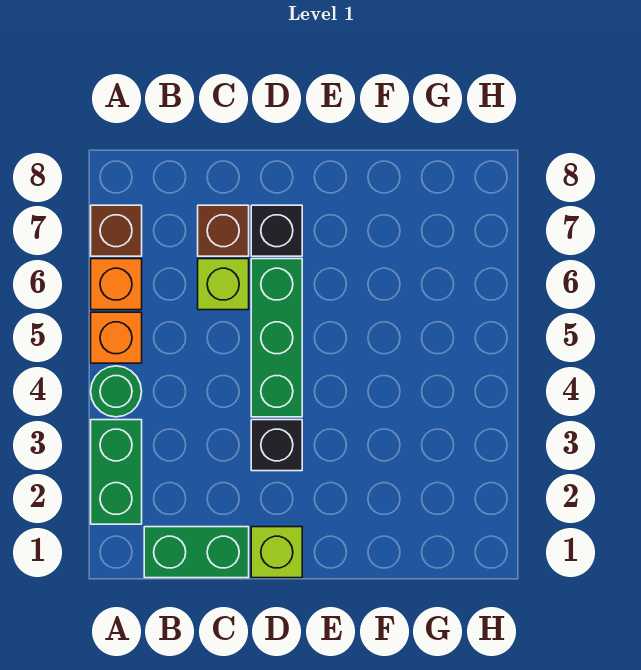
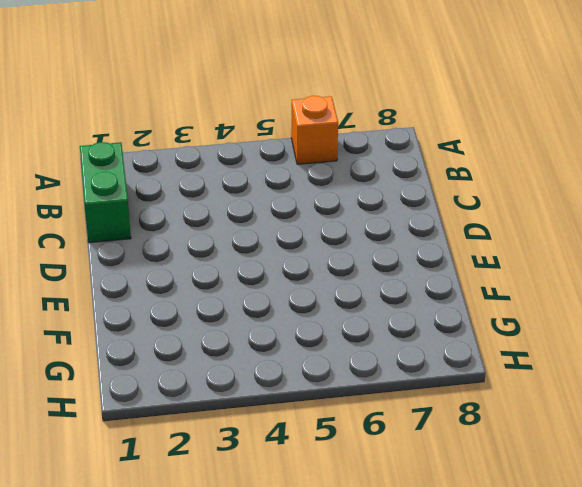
none -> green brick A2:A3 level 1
none -> green round brick A4 level 1
none -> orange brick A5 level 1

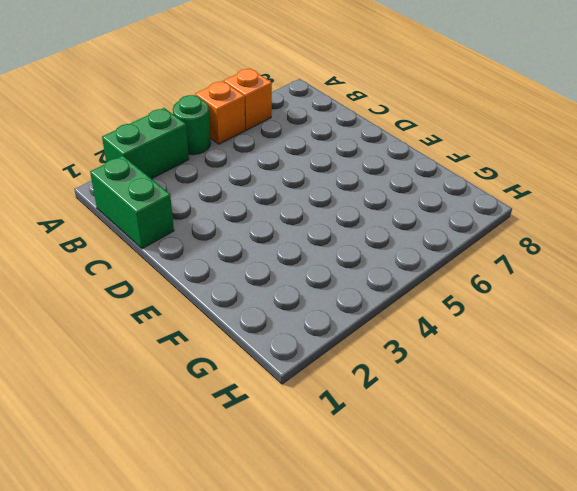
none -> brown brick A7 level 1
none -> lime brick C6 level 1
none -> brown brick C7 level 1

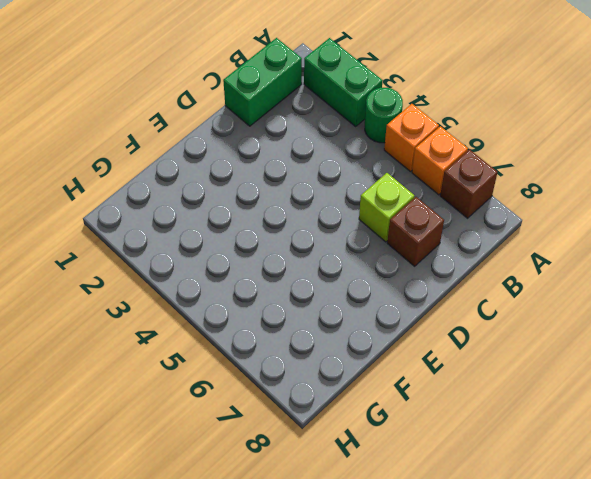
none -> lime brick D1 level 1
none -> black brick D3 level 1
none -> green brick D4:D6 level 1

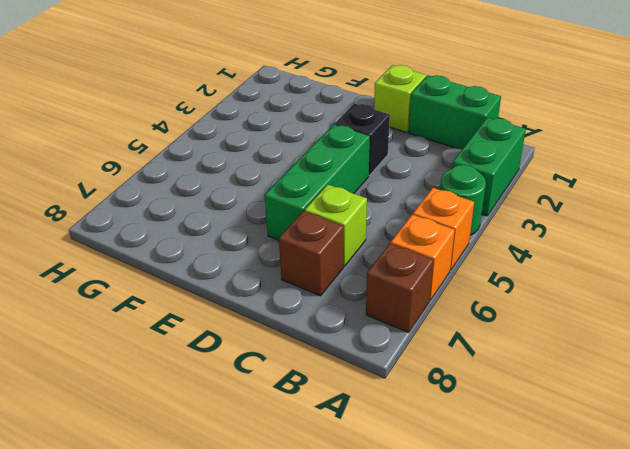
none -> black brick D7 level 1

